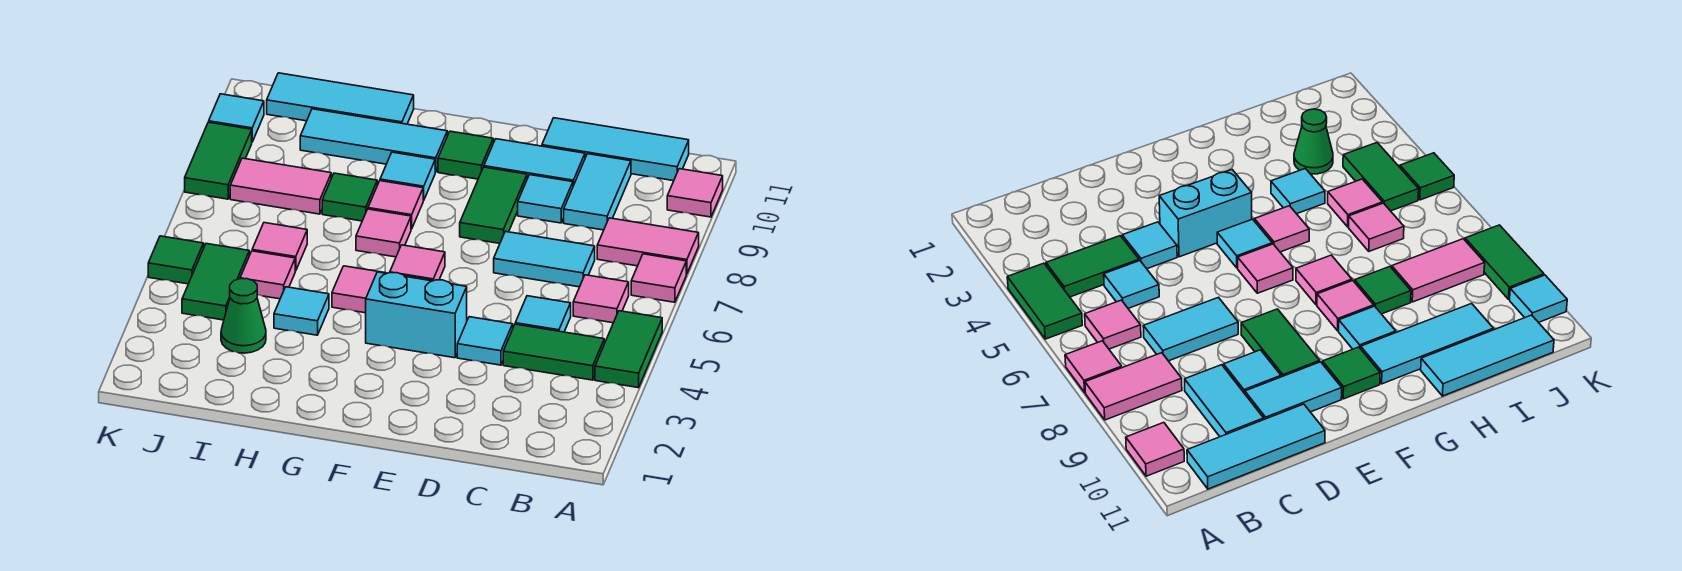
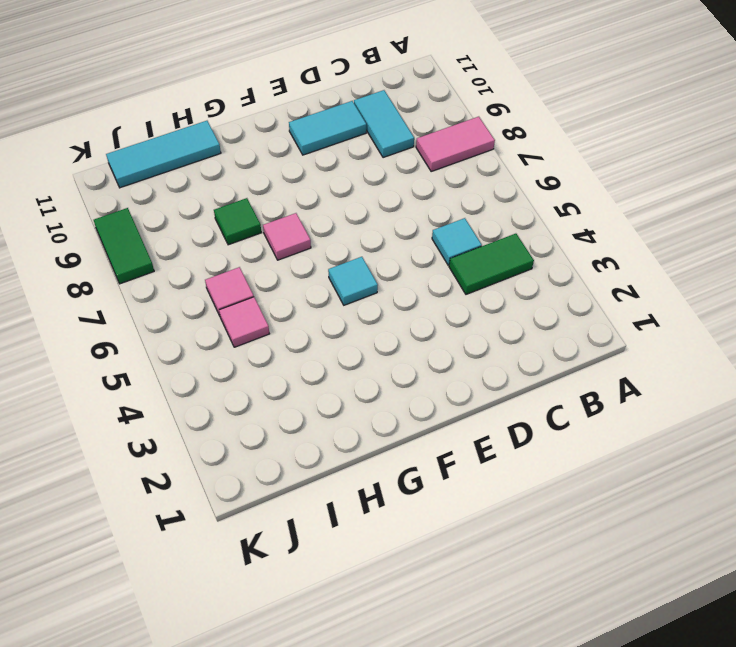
none -> green tile A4:A5 level 1
none -> pink tile A7 level 1
none -> pink tile A10 level 1
none -> pink tile B6 level 1

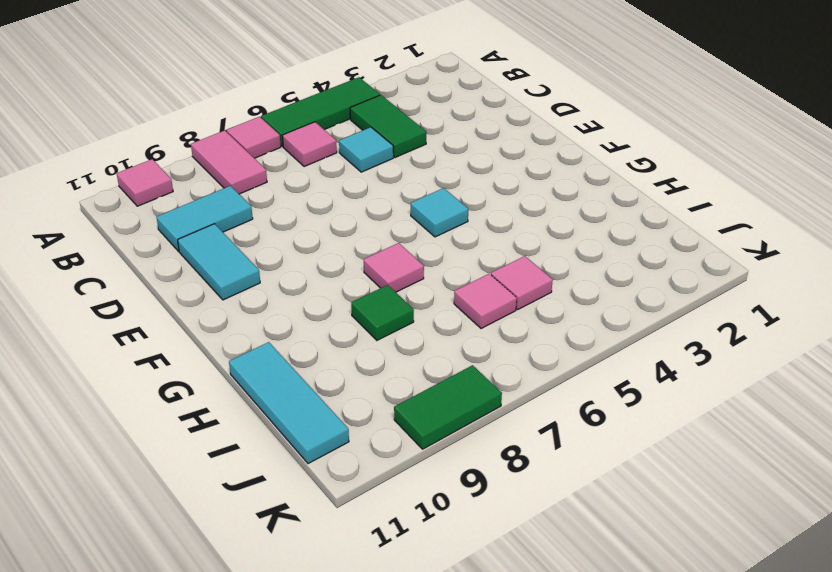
green tile A4:A6 level 1 -> green tile A4:A5 level 1
none -> cyan tile B11:D11 level 1
none -> cyan tile C7:D7 level 1
none -> cyan tile D4 level 1
none -> cyan tile D9 level 1

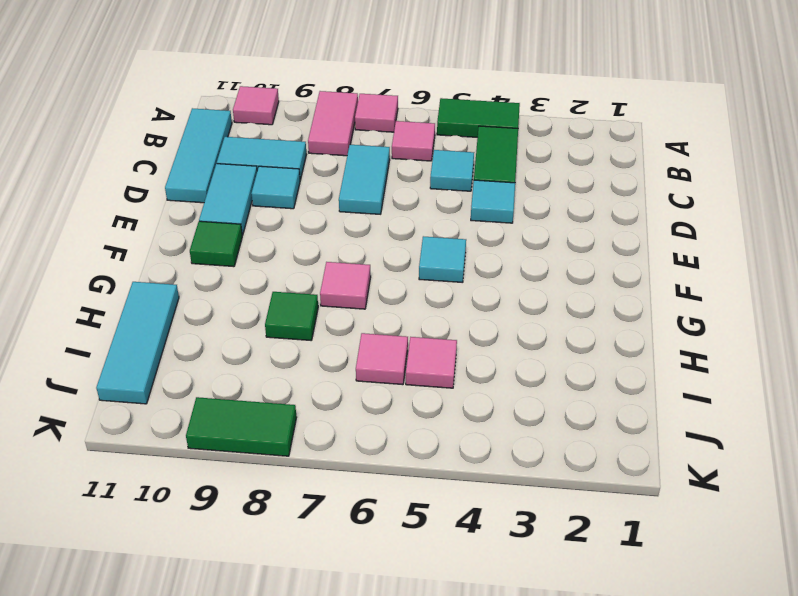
none -> cyan brick E4:F4 level 1
none -> green tile E8:E9 level 1
none -> pink tile F6 level 1
none -> pink tile G5 level 1

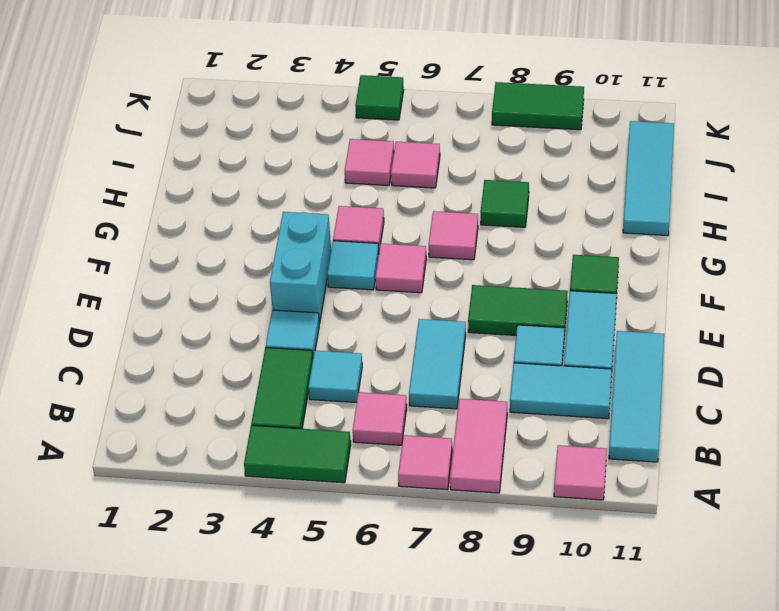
none -> pink tile G8 level 1
none -> cyan tile G9 level 1
none -> cyan tile G10:I10 level 1
none -> cyan tile H4 level 1

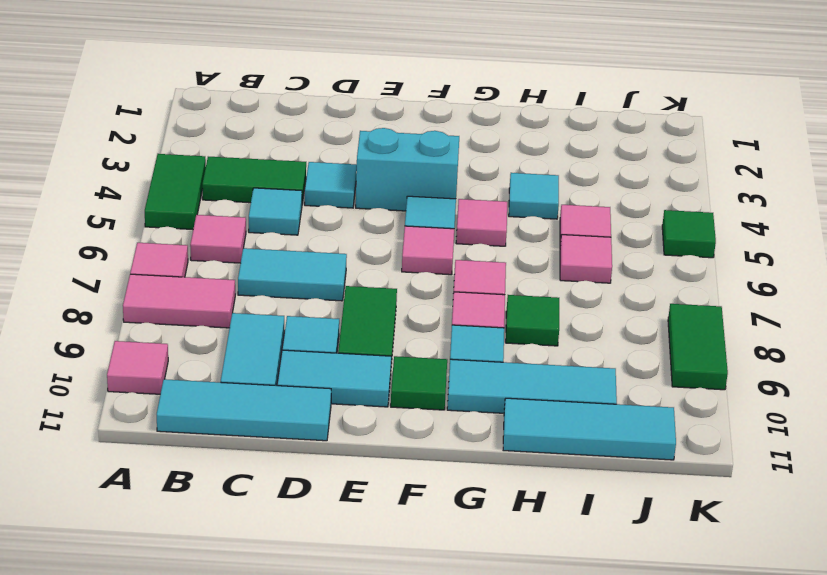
none -> green cone I3 level 1
none -> pink tile I8:J8 level 1
none -> green tile J4:J5 level 1
none -> cyan tile K10 level 1

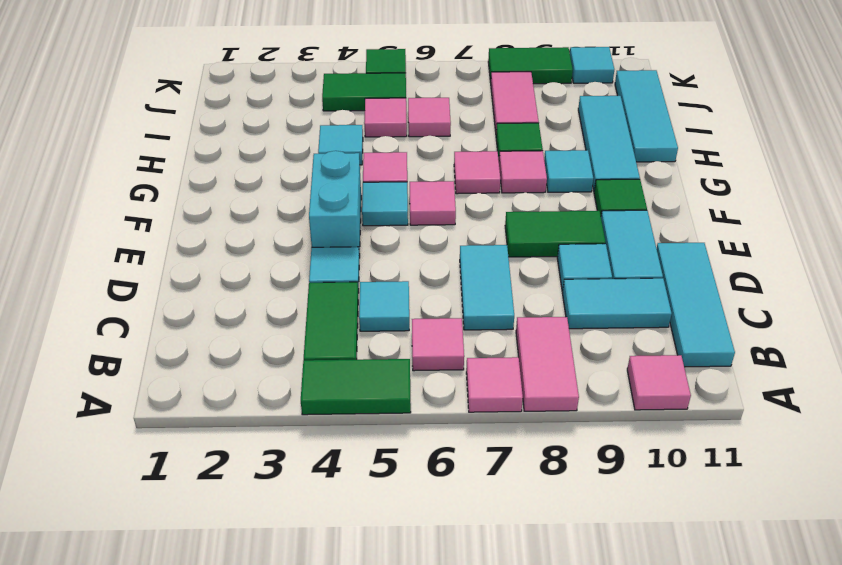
none -> green cone I3 level 1

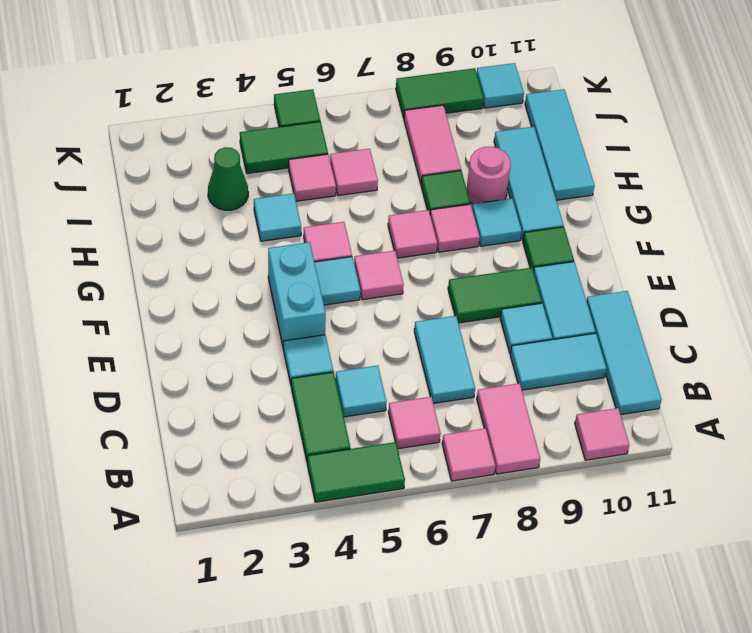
pink round brick H9 level 1 -> none

